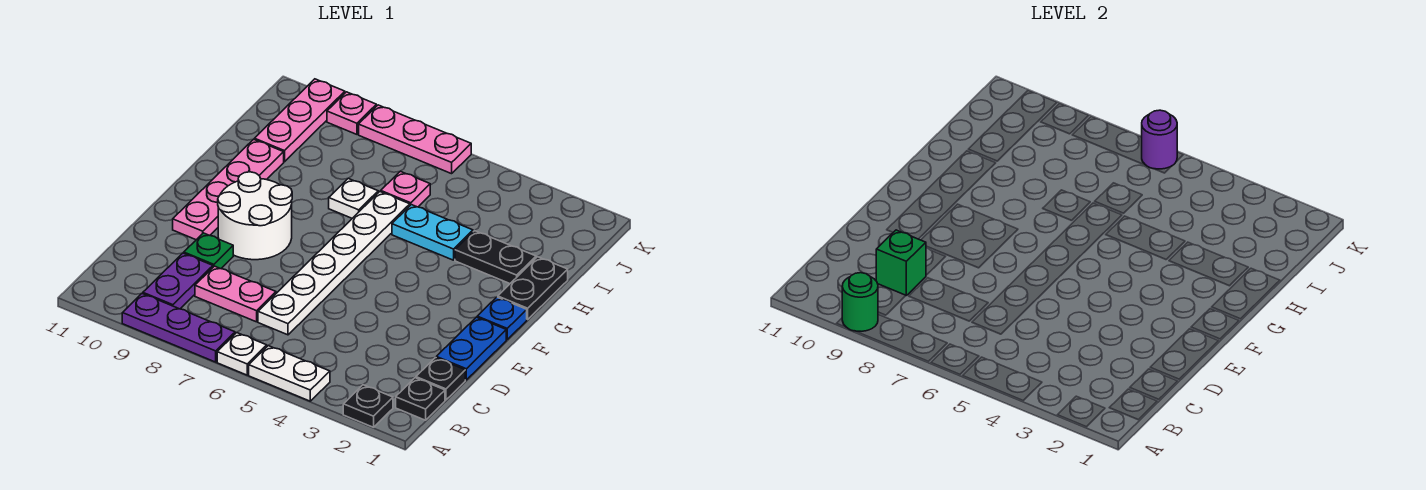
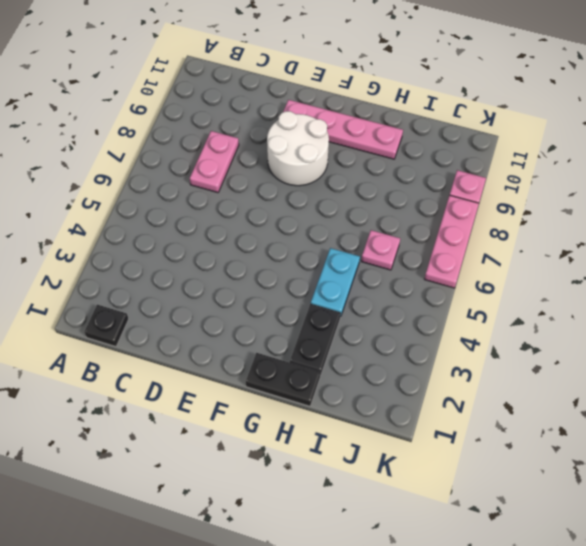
none -> black plate A2 level 1
none -> white plate A4:A5 level 1
none -> white plate A6 level 1

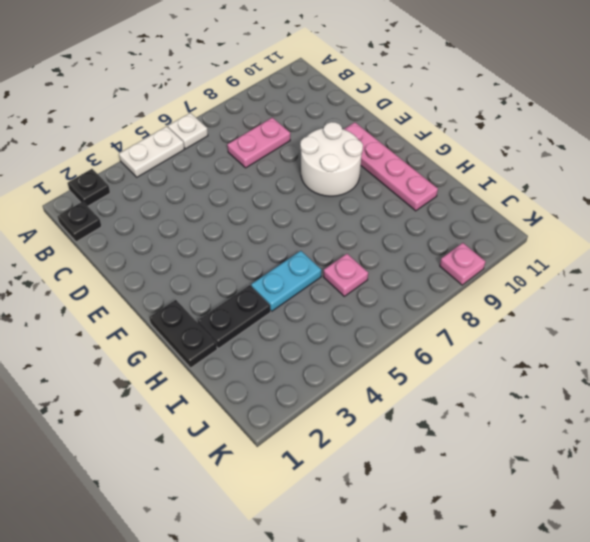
none -> purple plate A7:A9 level 1
none -> purple plate B9:C9 level 1
none -> black plate C1 level 1

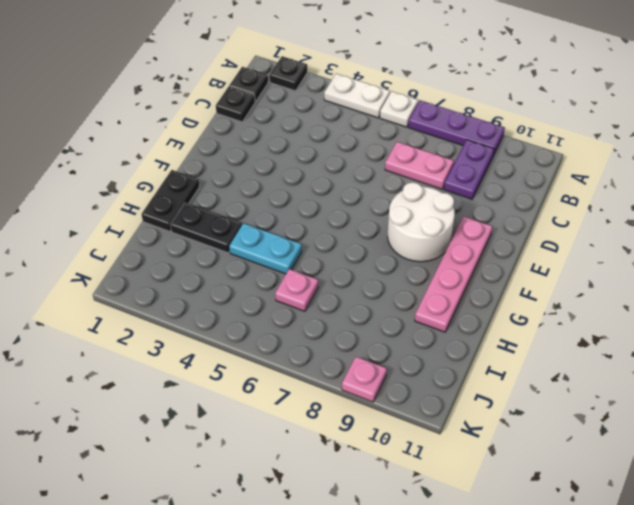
none -> white plate C6:H6 level 1
none -> blue plate D1:E1 level 1
none -> green plate D9 level 1

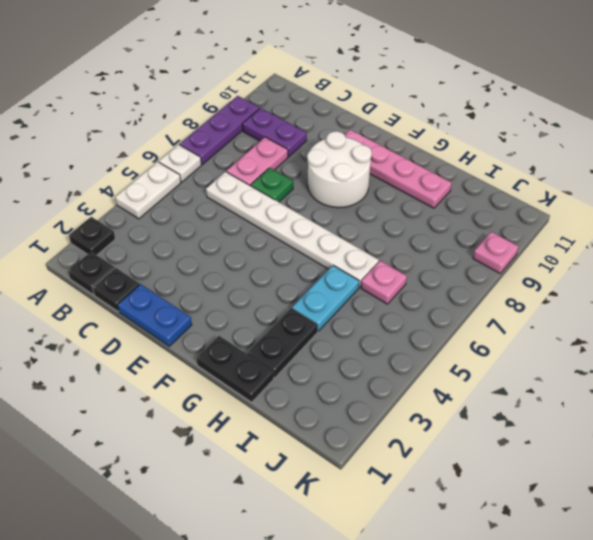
green plate D7 level 1 -> green plate D9 level 1
none -> blue plate F1 level 1
none -> white plate H7 level 1
none -> pink plate I10:K10 level 1

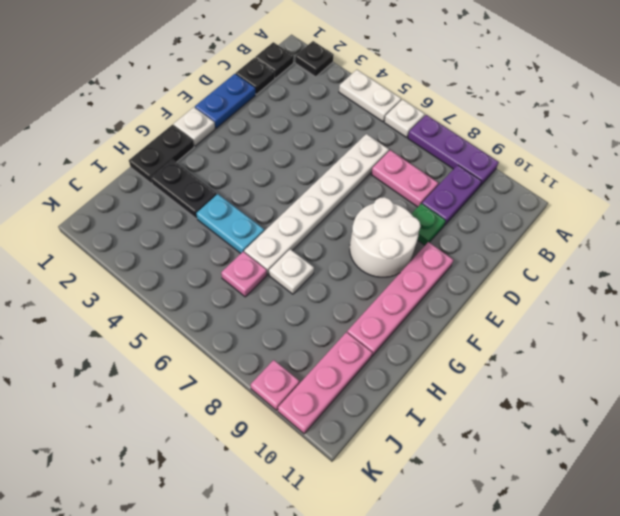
white plate F1 level 1 -> blue plate F1 level 1
none -> pink plate K6:K8 level 1
none -> green round brick A9 level 2
none -> green brick C9 level 2

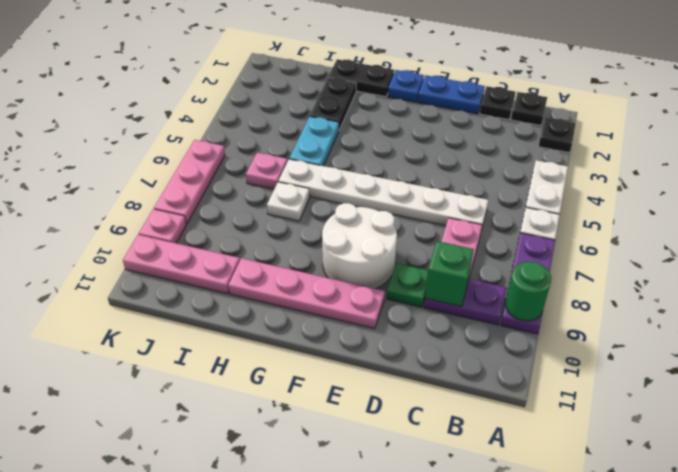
none -> purple round brick K6 level 2

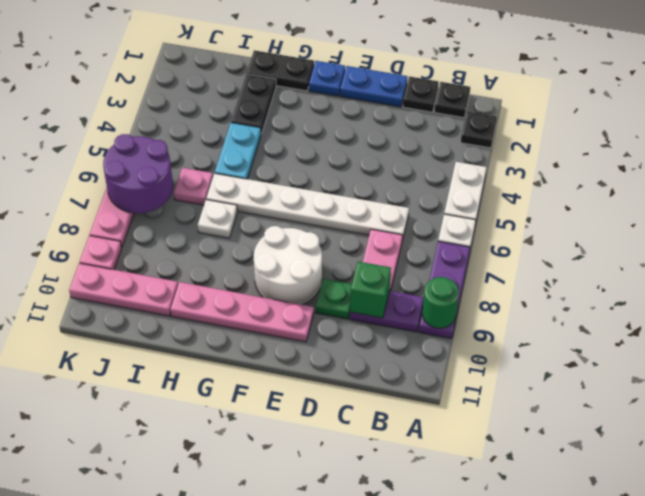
purple round brick J6:K7 level 2 -> purple round brick K6 level 2

